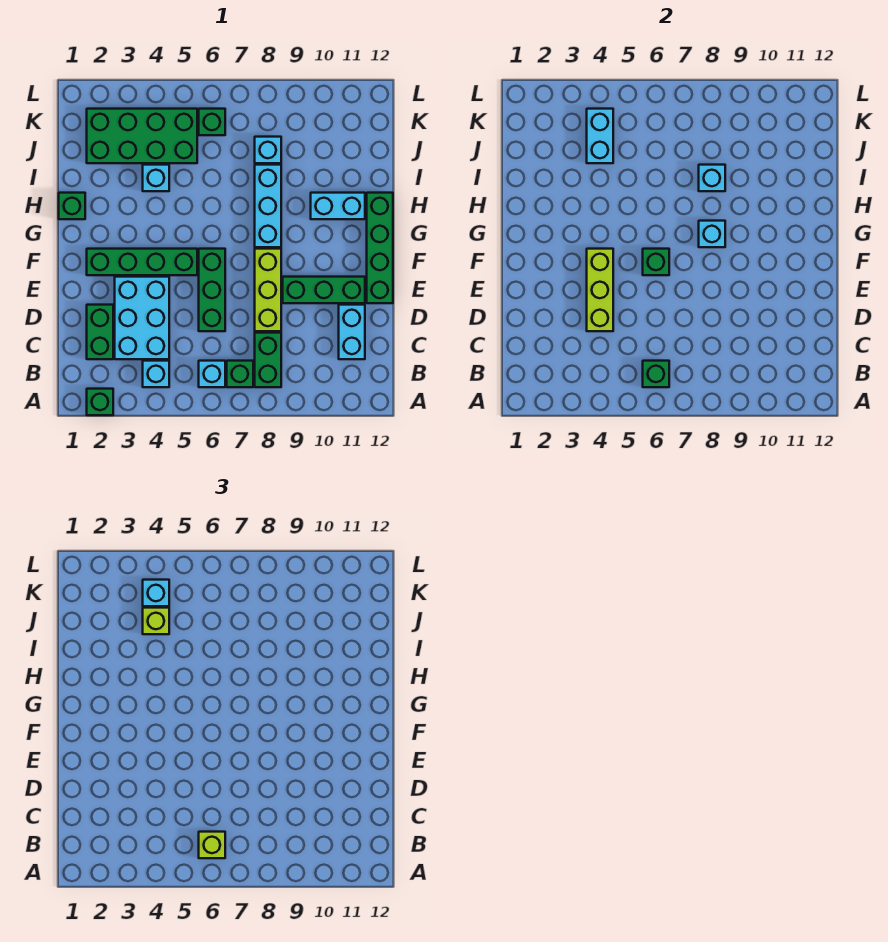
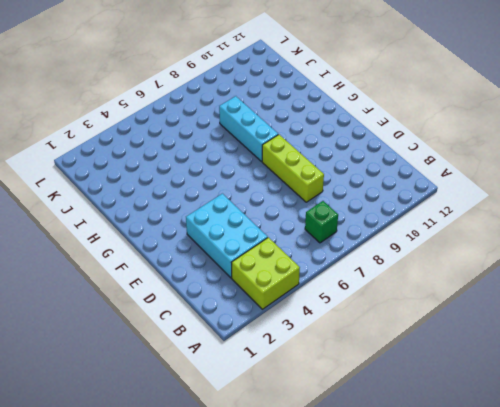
lime brick A3:B4 level 1 -> cyan brick B4 level 1
none -> green brick A2 level 1
none -> cyan brick B6 level 1
none -> green brick B8:C8 level 1

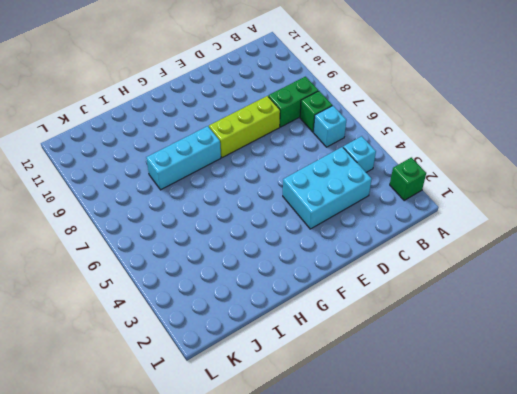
none -> green brick C2:D2 level 1
none -> cyan brick C11:D11 level 1
none -> green brick D6:F6 level 1

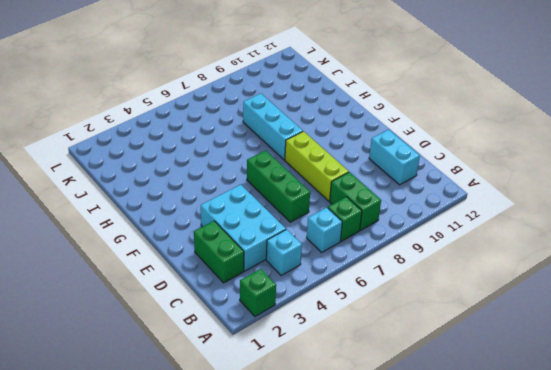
none -> green brick E9:E11 level 1
none -> green brick E12:H12 level 1
none -> green brick F2:F5 level 1

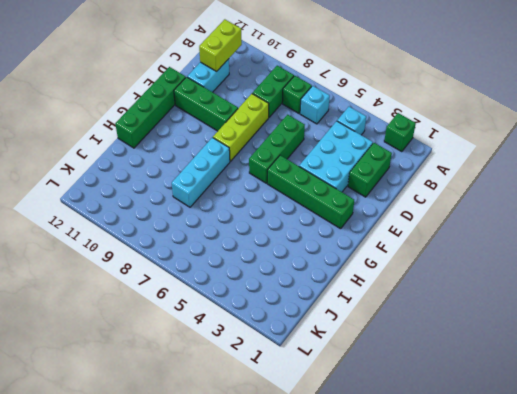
lime brick B11:C11 level 2 -> none
none -> green brick H1 level 1
none -> cyan brick H10:H11 level 1
none -> cyan brick I4 level 1

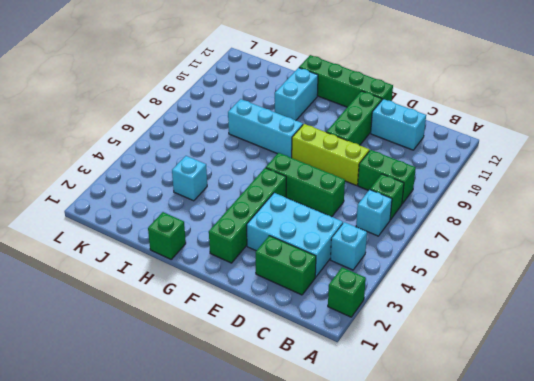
none -> green brick J2:K5 level 1
none -> cyan brick J8 level 1
none -> green brick K6 level 1

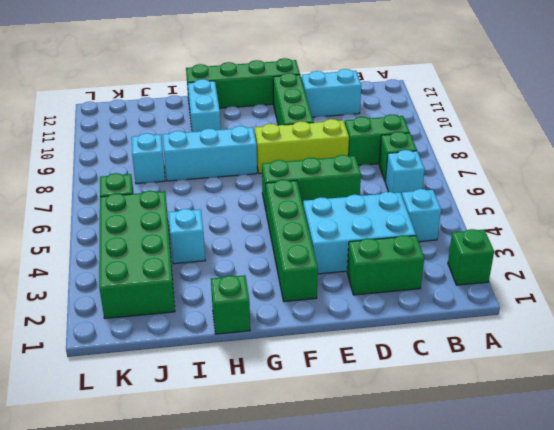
none -> green brick B6 level 2
none -> lime brick D4:F4 level 2
none -> green brick F6 level 2

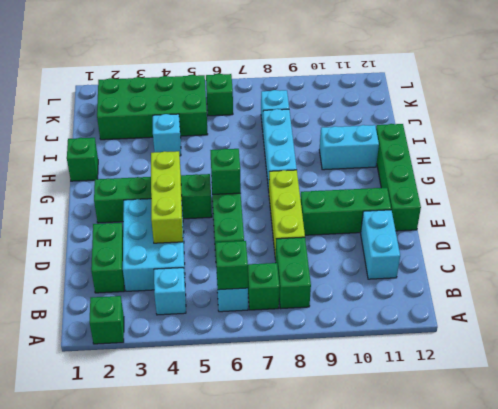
none -> cyan brick G8 level 2
none -> cyan brick I8 level 2
none -> cyan brick J4:K4 level 2

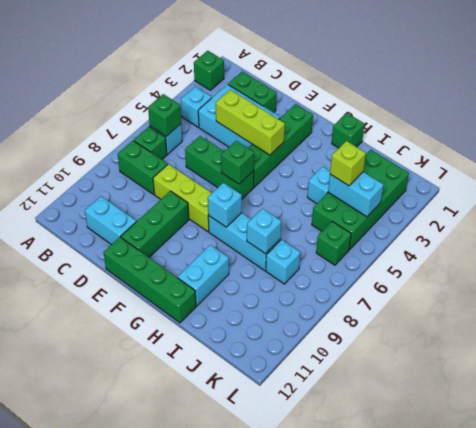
none -> lime brick B6 level 3
none -> cyan brick K4 level 3

